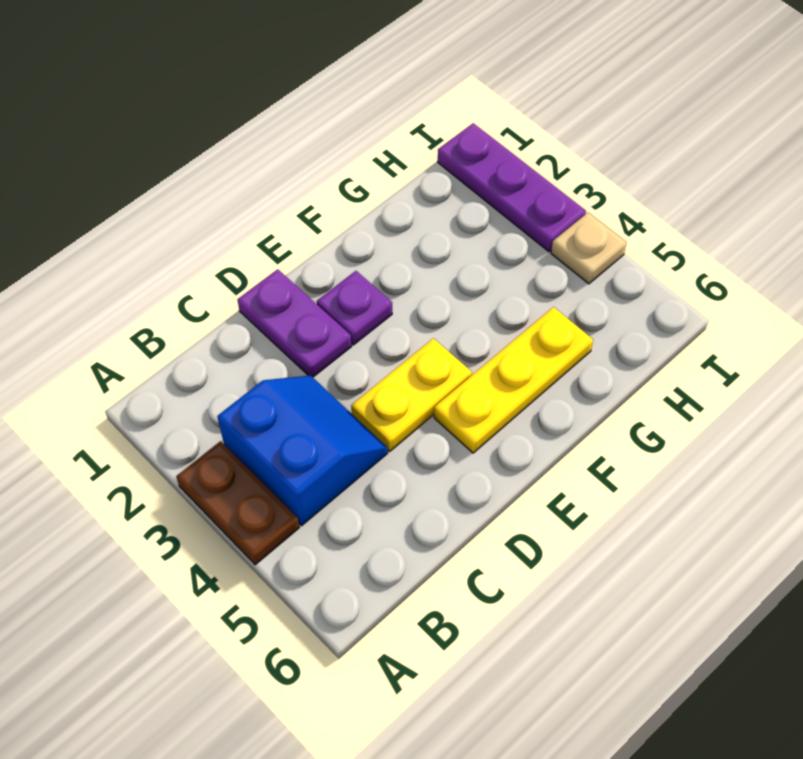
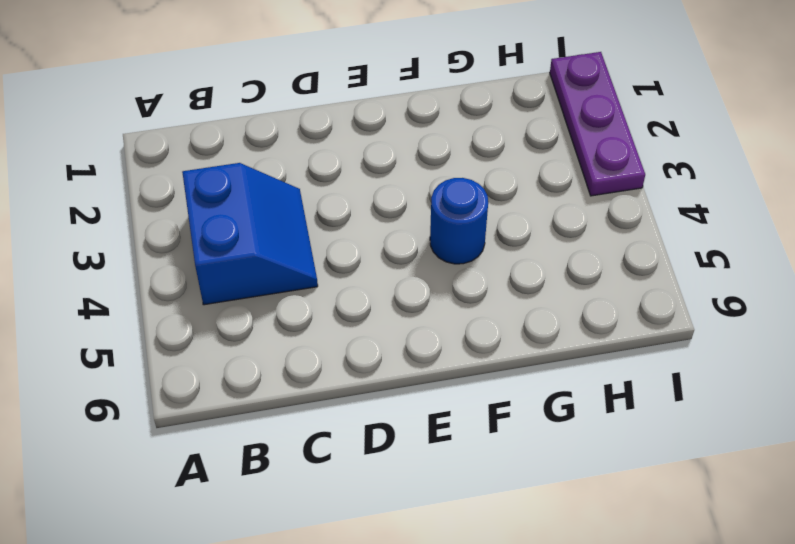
blue round brick F4 level 1 -> none
none -> brown plate A3:A4 level 1
none -> purple plate D1:D2 level 1

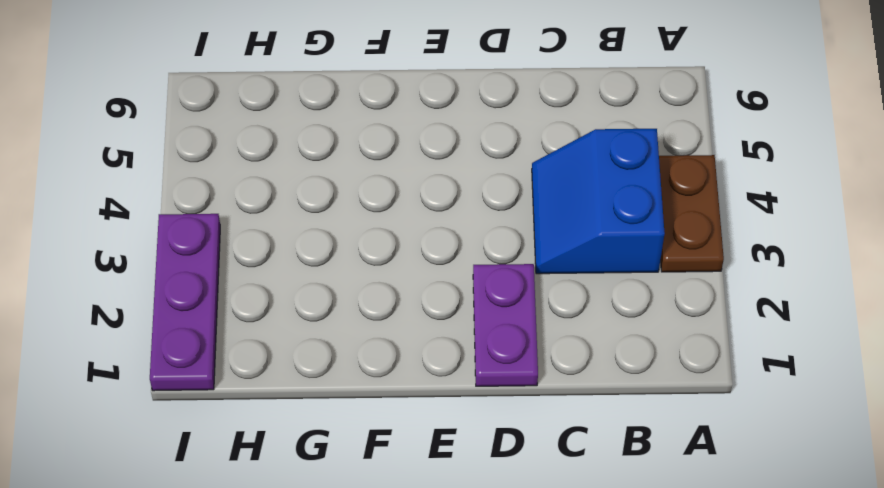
none -> yellow plate D4:E4 level 1
none -> purple plate E2 level 1

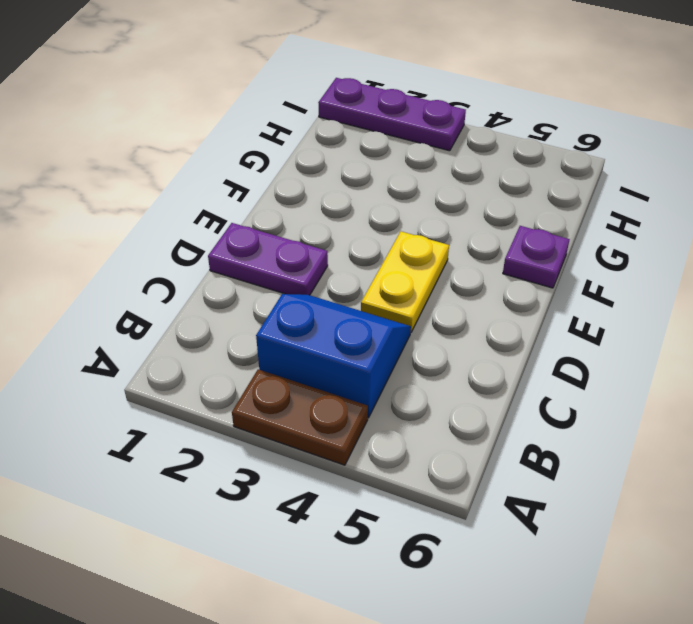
purple plate F6 level 1 -> purple plate E2 level 1
none -> yellow plate E5:G5 level 1
none -> tan plate I4 level 1

